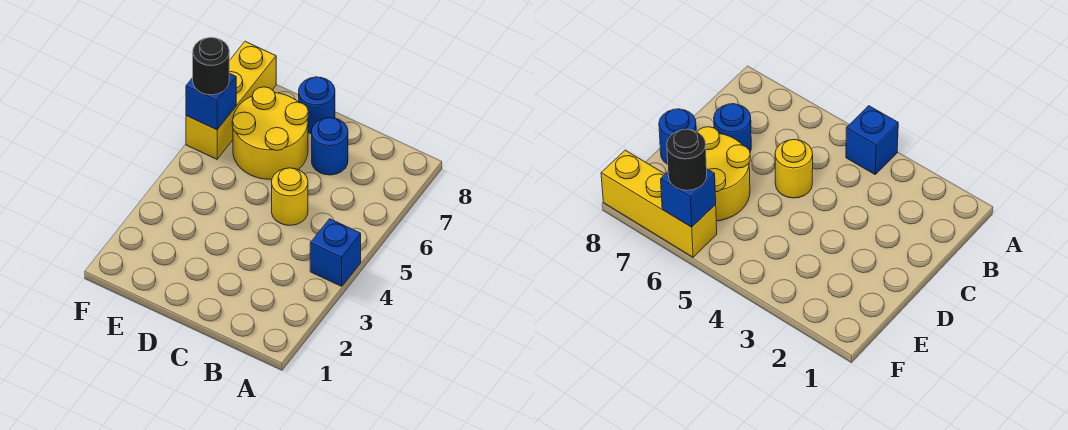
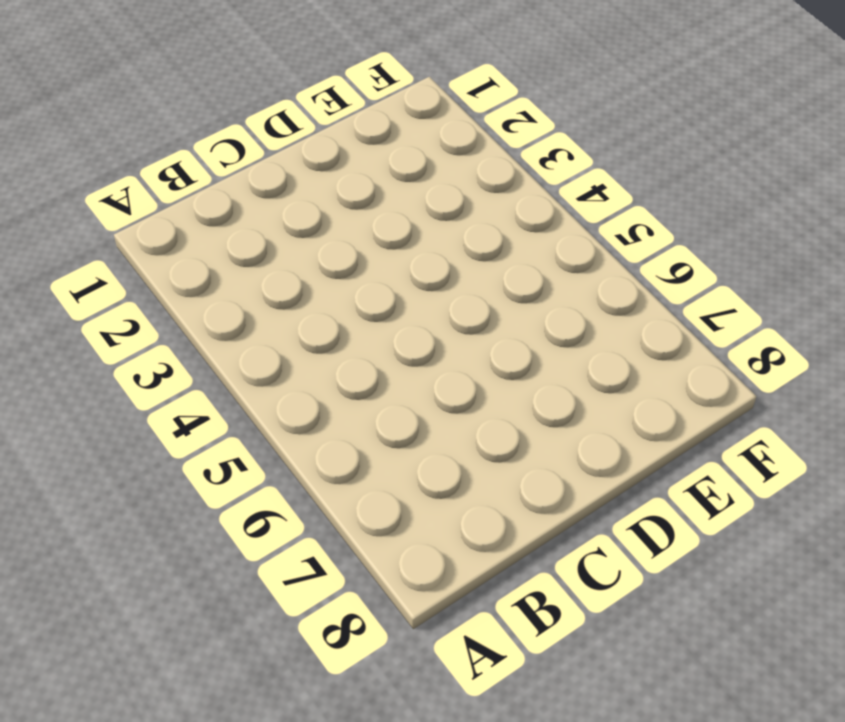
none -> blue brick A4 level 1
none -> yellow round brick C5 level 1

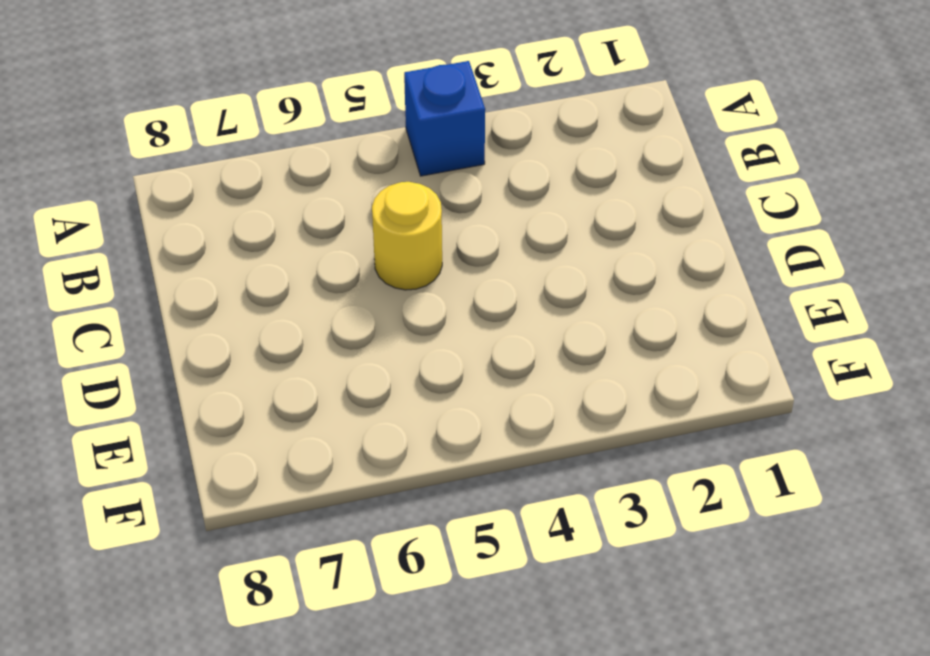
none -> blue round brick C7 level 1
none -> yellow round brick D6:E7 level 1

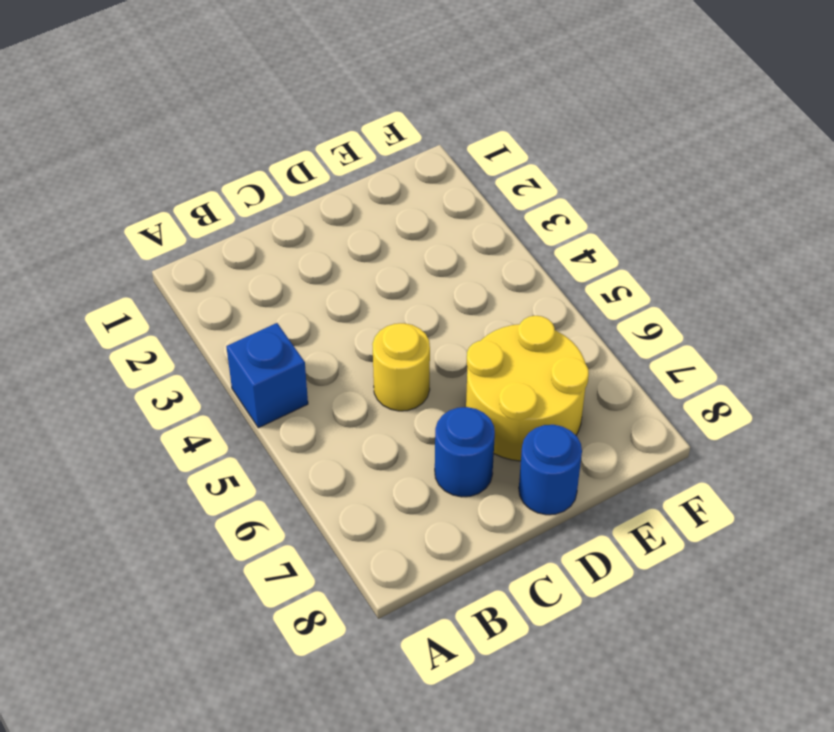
none -> yellow brick F6:F8 level 1
none -> blue brick F6 level 2

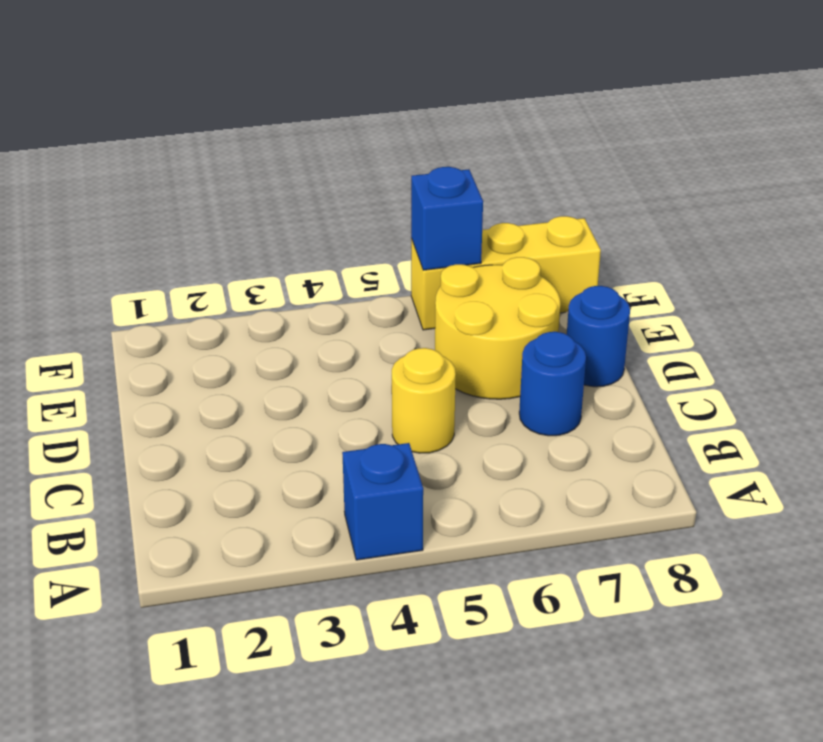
none -> black round brick F6 level 3

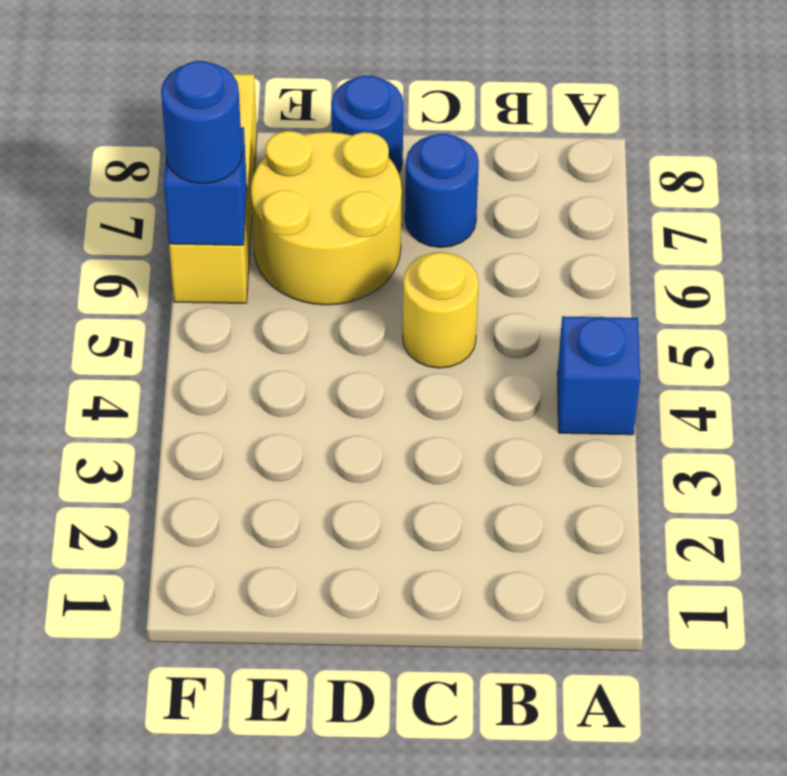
blue round brick F6 level 3 -> black round brick F6 level 3

